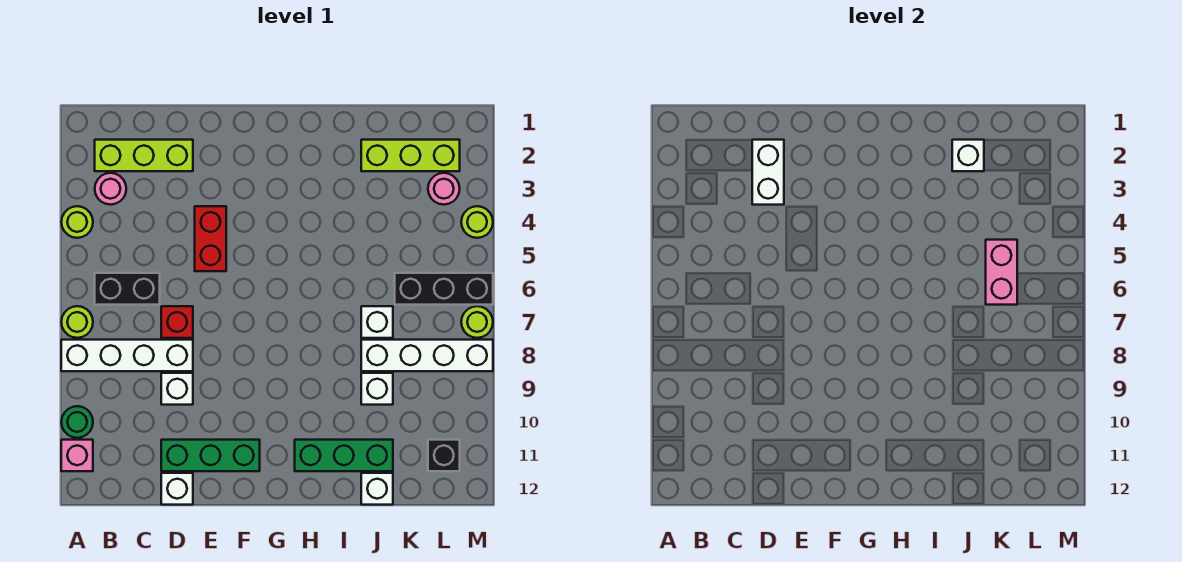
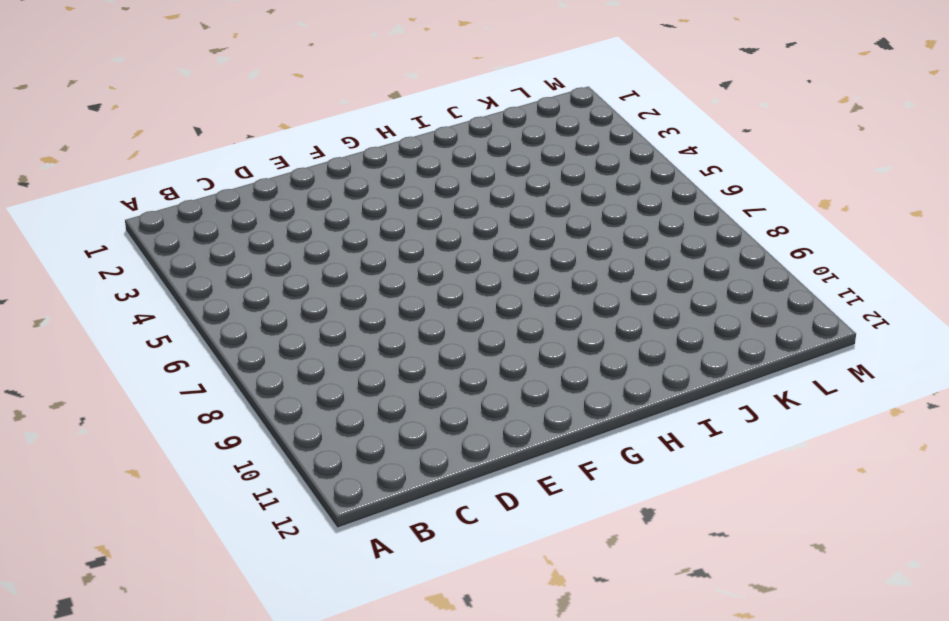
none -> lime round brick A4 level 1
none -> lime round brick A7 level 1
none -> white brick A8:D8 level 1

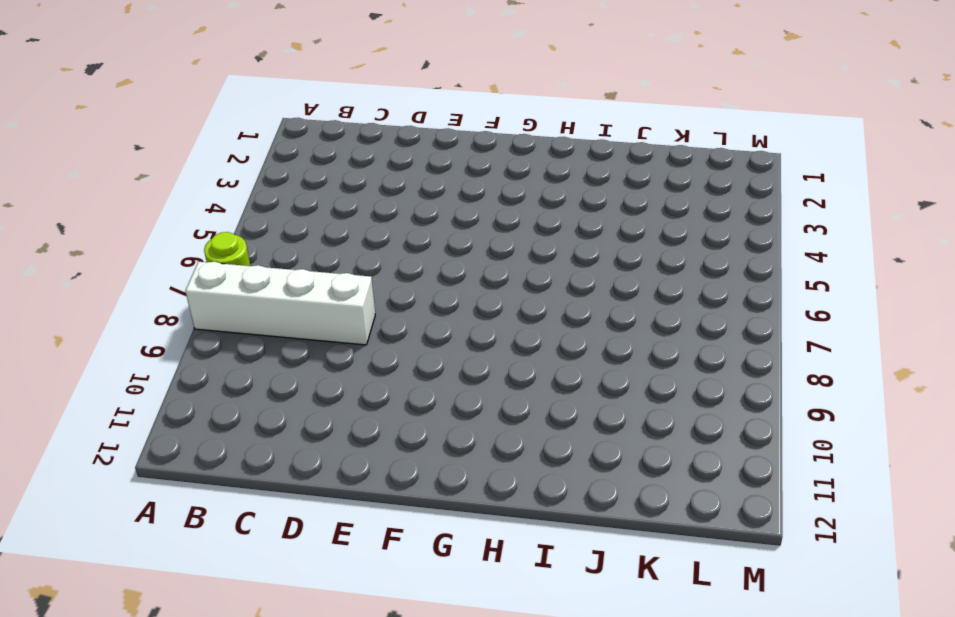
none -> lime round brick A4 level 1
none -> green round brick A10 level 1
none -> pink brick A11 level 1

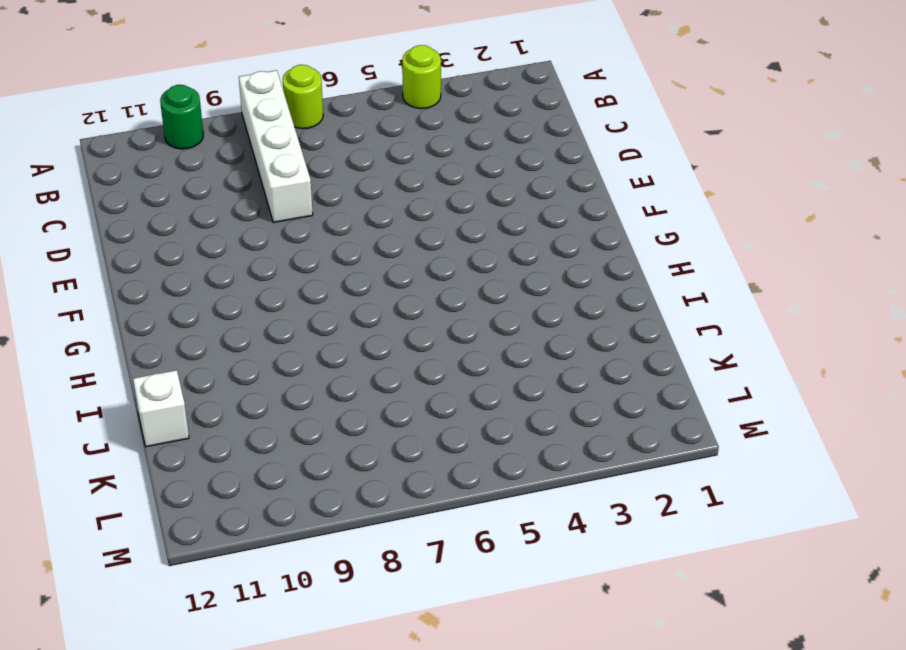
none -> pink brick A11 level 1
none -> lime brick B2:D2 level 1
none -> pink round brick B3 level 1

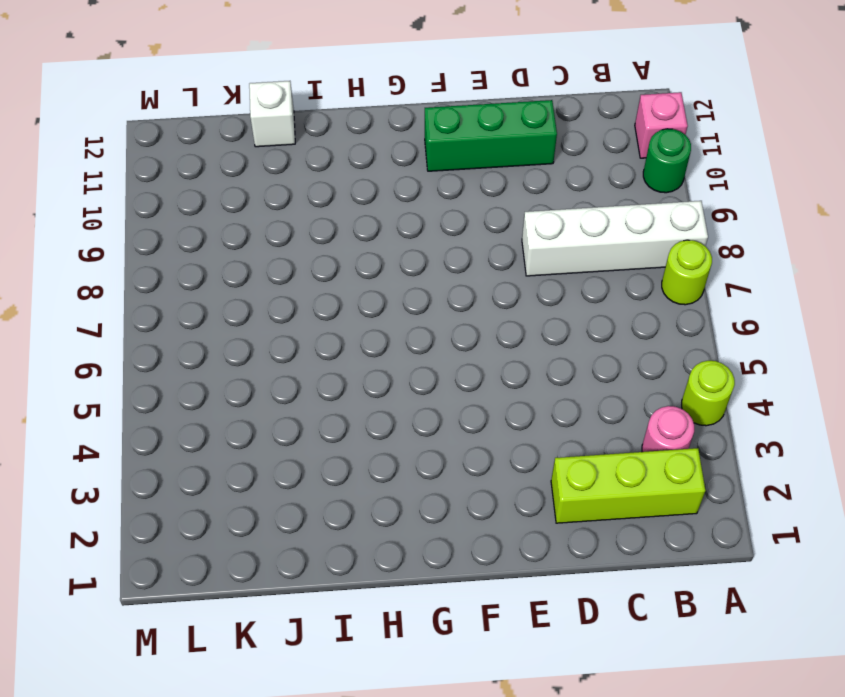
none -> black brick B6:C6 level 1
none -> red brick D7 level 1
none -> white brick D9 level 1

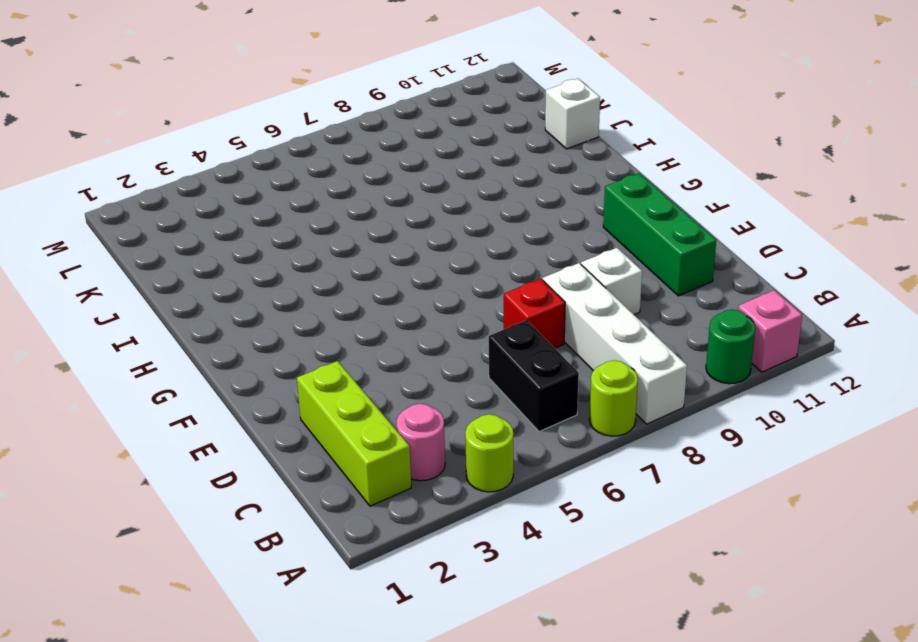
none -> white brick D12 level 1
none -> red brick E4:E5 level 1
none -> green brick H11:J11 level 1

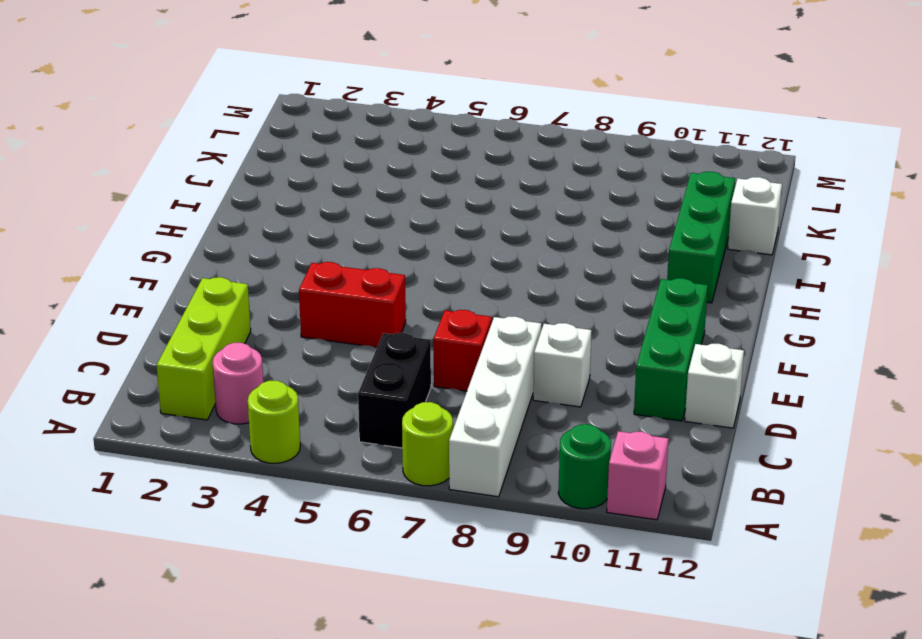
none -> lime brick J2:L2 level 1
none -> white brick J7 level 1
none -> white brick J8:M8 level 1

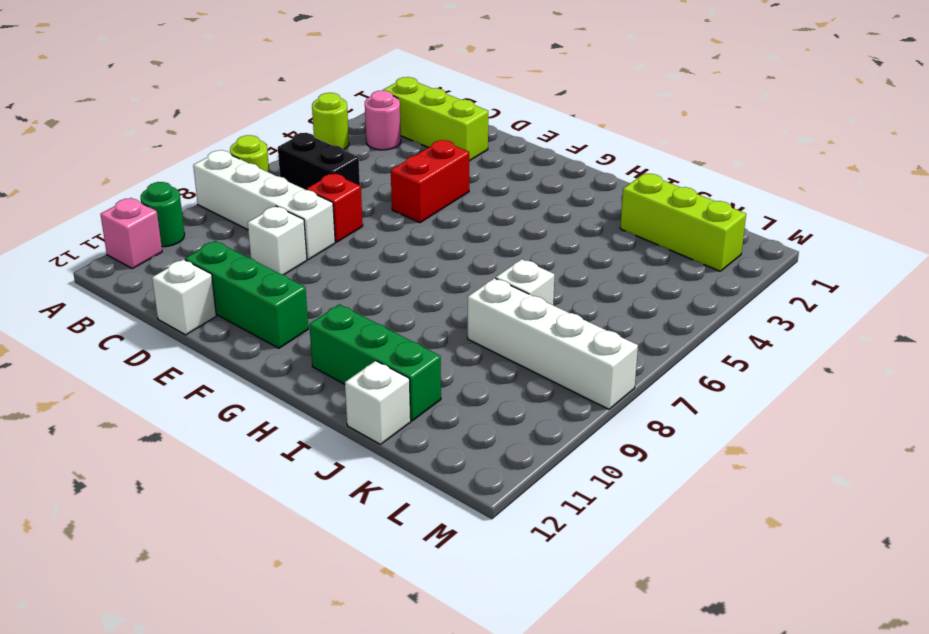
none -> white brick J9 level 1
none -> black brick K6:M6 level 1
none -> pink round brick L3 level 1

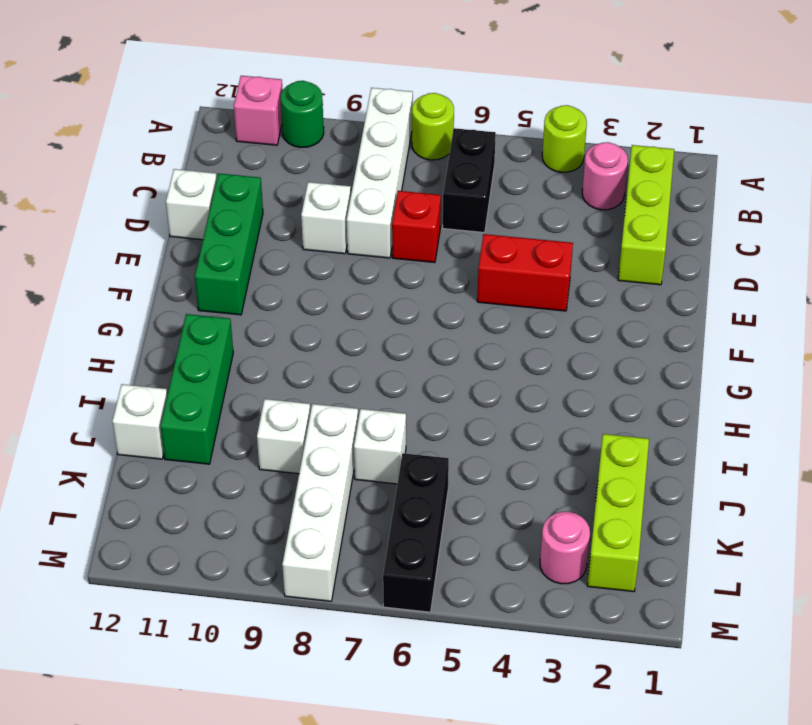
none -> black brick L11 level 1
none -> lime round brick M4 level 1
none -> lime round brick M7 level 1

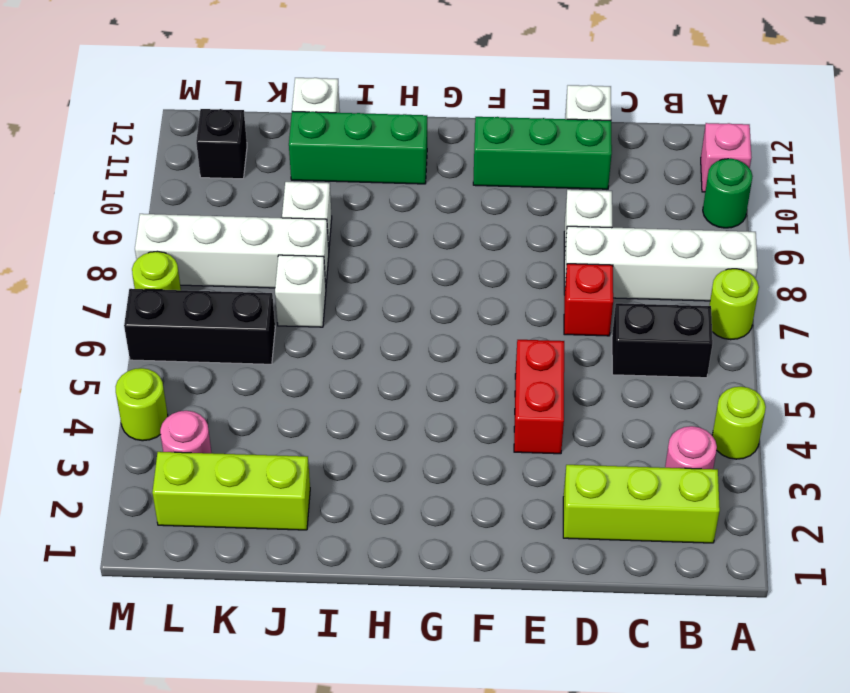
none -> white brick D2:D3 level 2
none -> white brick J2 level 2
none -> pink brick K5:K6 level 2

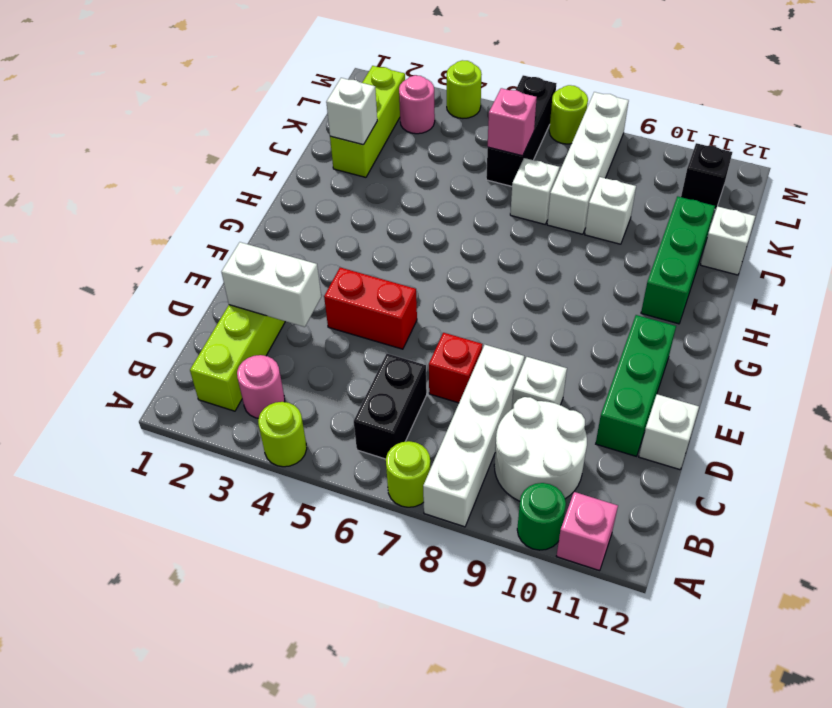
white round brick B9:C10 level 1 -> none
pink brick K6 level 2 -> pink brick K5:K6 level 2

